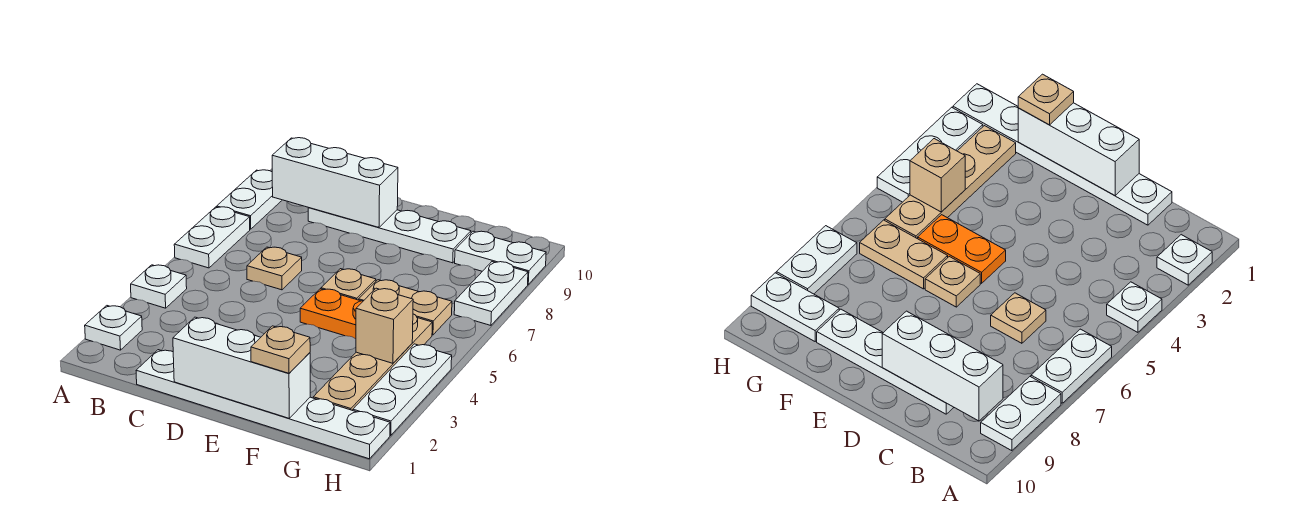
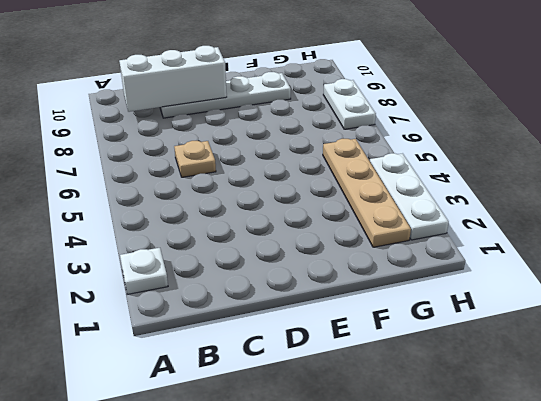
none -> white plate A4 level 1
none -> white plate A6:A7 level 1
none -> white plate A8:A9 level 1

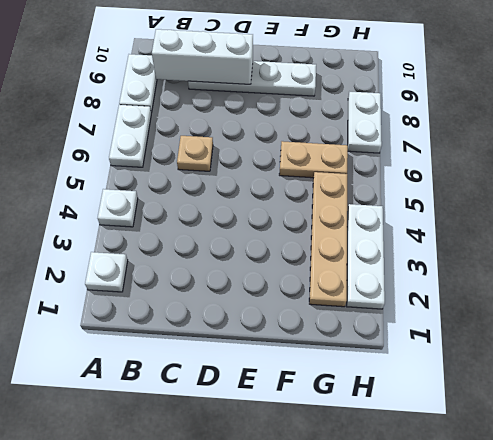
none -> white plate C1:H1 level 1
none -> orange plate E5:F5 level 1
none -> tan plate E6 level 1

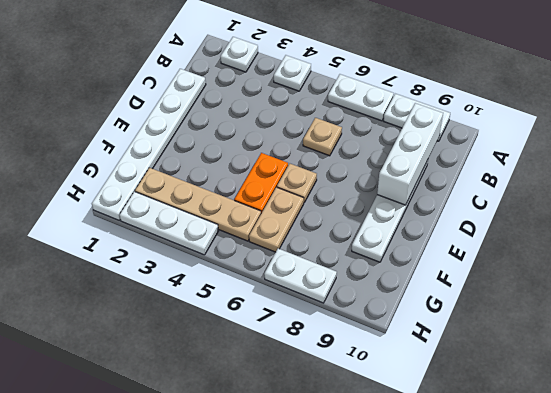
none -> white plate G9:H9 level 1
none -> white brick D1:F1 level 2
none -> tan brick G4 level 2

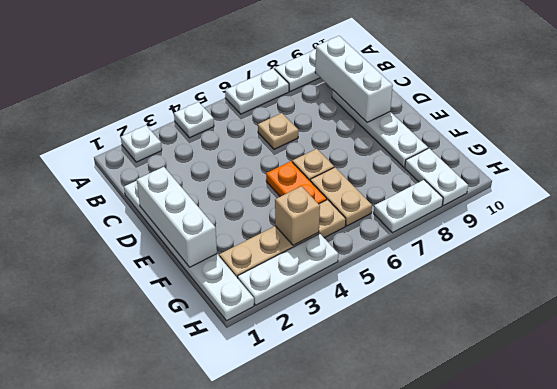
none -> tan plate F1 level 3

